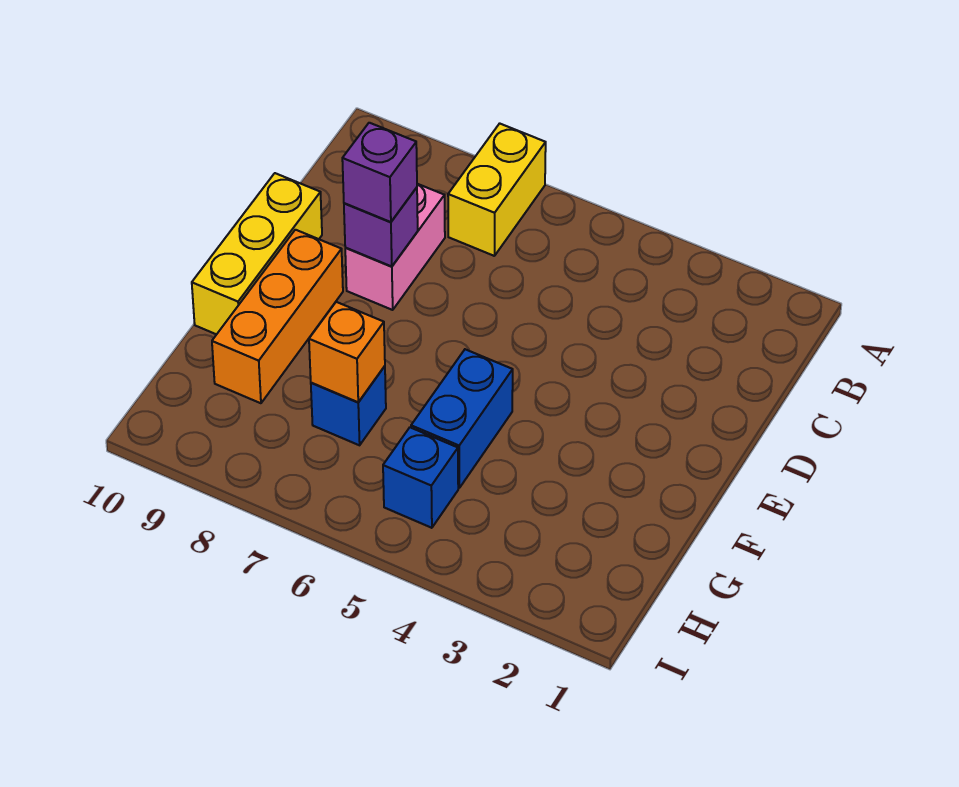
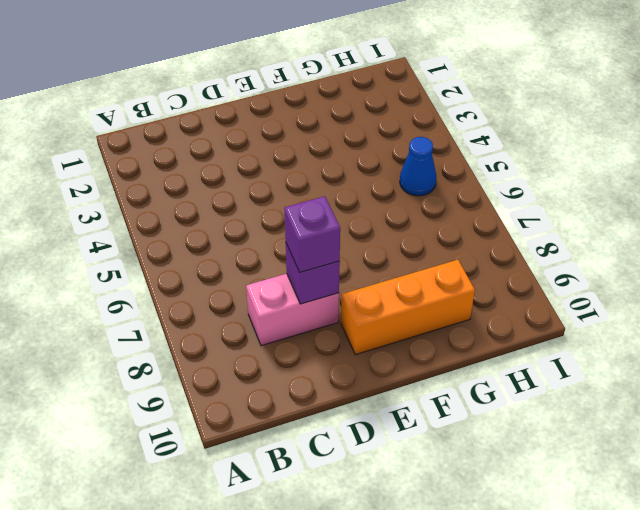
blue cone H5 level 1 -> blue brick H5 level 1
none -> yellow brick A7:B7 level 1
none -> yellow brick D10:F10 level 1

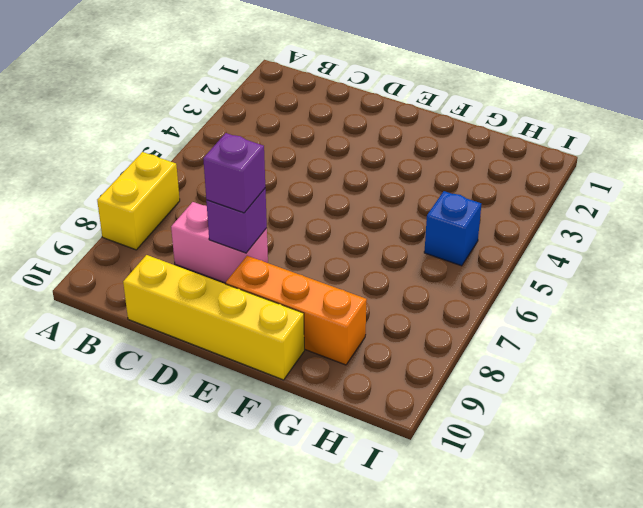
yellow brick A7:A8 level 1 -> yellow brick A7:B7 level 1
yellow brick C10:F10 level 1 -> yellow brick D10:F10 level 1
none -> blue brick F5:G5 level 1
none -> blue brick G7 level 1

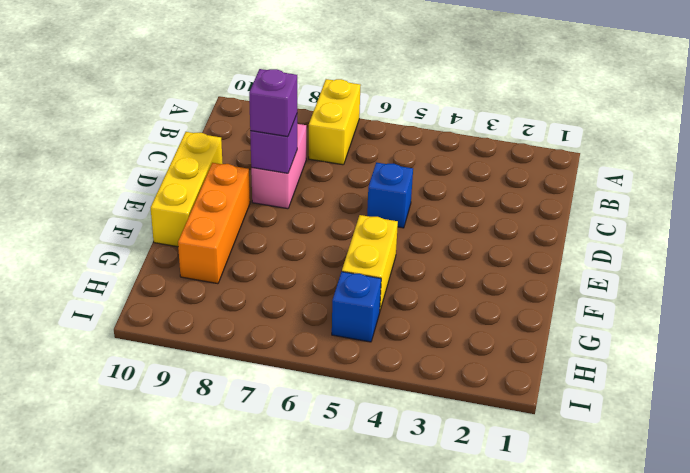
blue brick D5 level 1 -> blue brick G7 level 1
yellow brick F5:G5 level 1 -> blue brick F5:G5 level 1
none -> orange brick G7 level 2

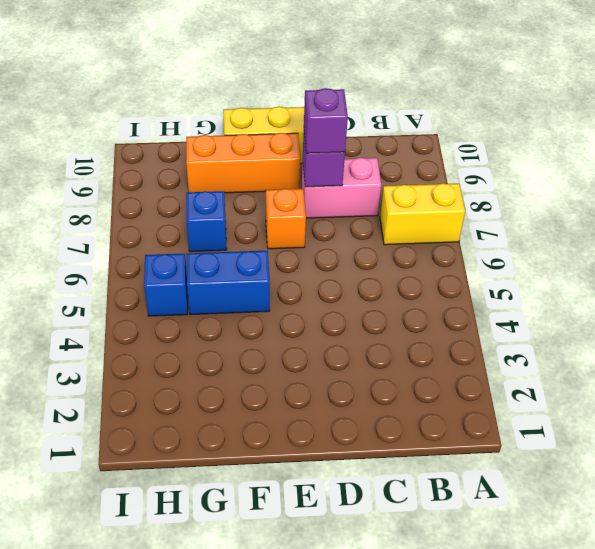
orange brick E7 level 1 -> orange brick G7 level 2

